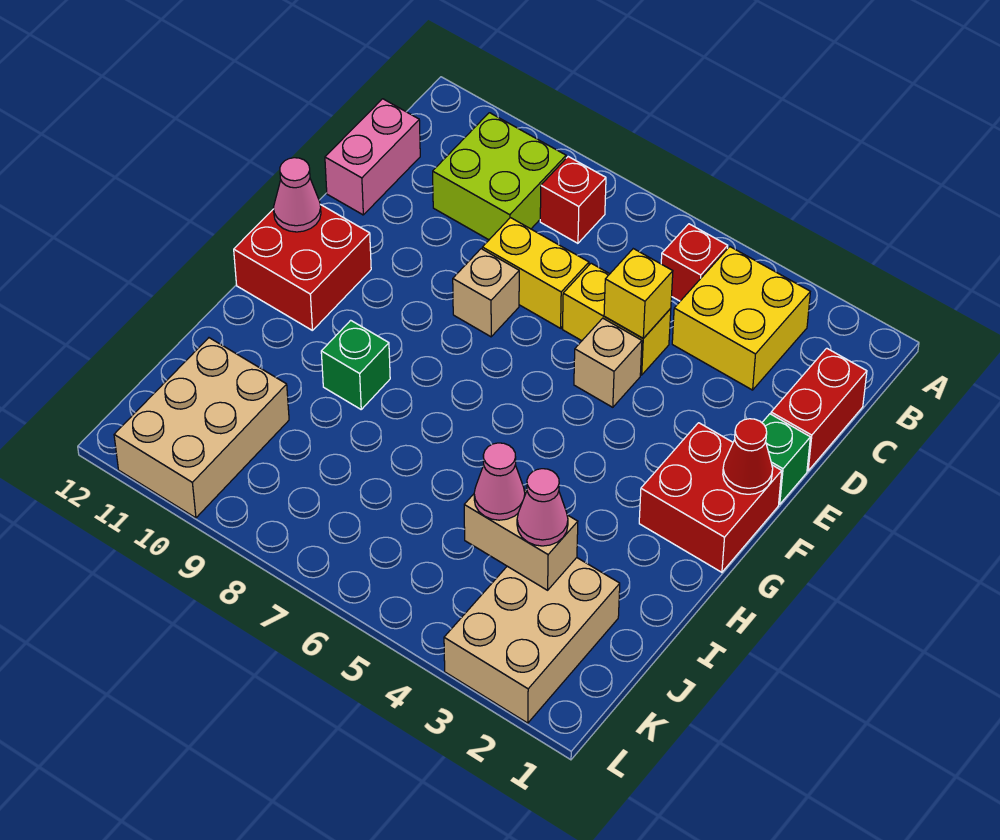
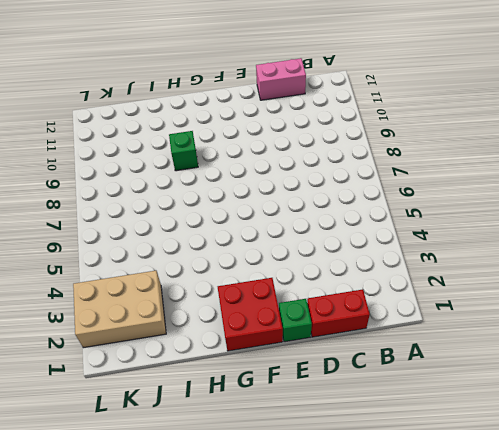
none -> yellow brick B3:C4 level 1
none -> red brick B5 level 1
none -> red brick B8 level 1

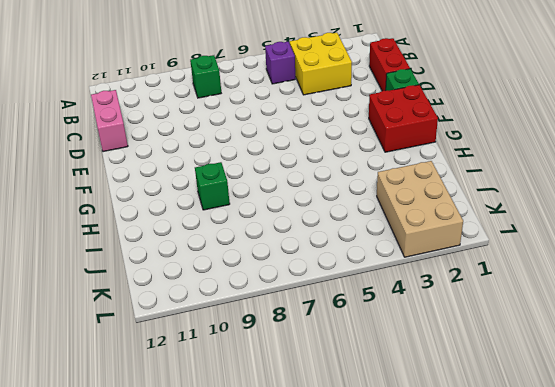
purple brick B5 level 1 -> red brick B5 level 1
green brick B8 level 1 -> red brick B8 level 1
none -> lime brick B9:C10 level 1
none -> yellow brick D5:D6 level 1
none -> yellow brick D7:D8 level 1

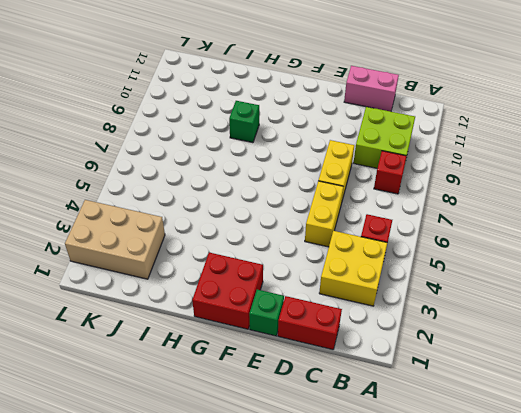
none -> tan brick E5 level 1
none -> tan brick E8 level 1
none -> red brick F11:G12 level 1

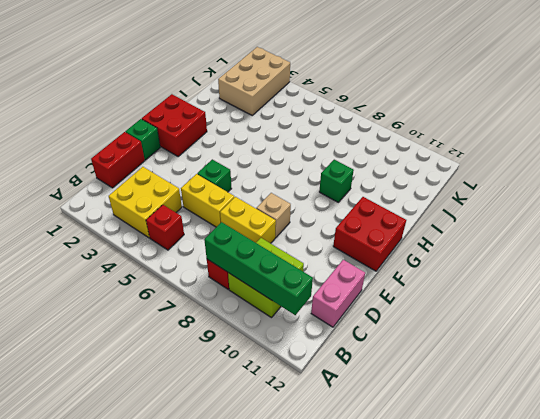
green brick B8:B11 level 2 -> none
green brick E5 level 1 -> tan brick E5 level 1
none -> tan brick J10:L11 level 1
none -> yellow brick D5 level 2
none -> red cone F1 level 2

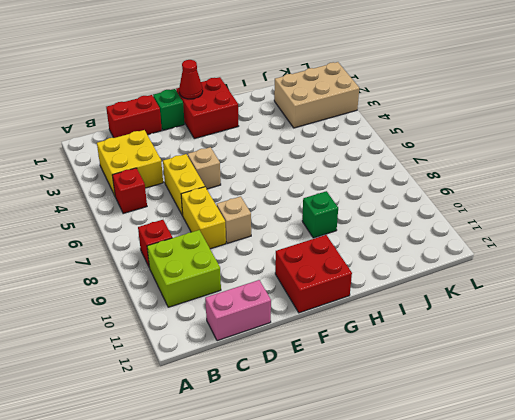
none -> tan brick J10:L11 level 1
none -> yellow brick D5 level 2
none -> pink cone F12 level 2

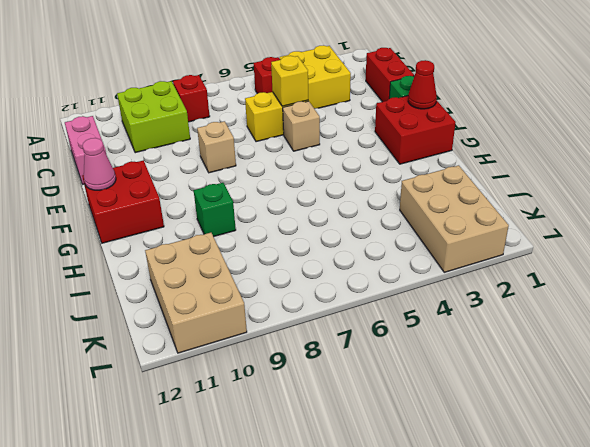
none -> yellow brick D7:D8 level 1
none -> tan brick J3:J4 level 2
none -> pink cone J3 level 3

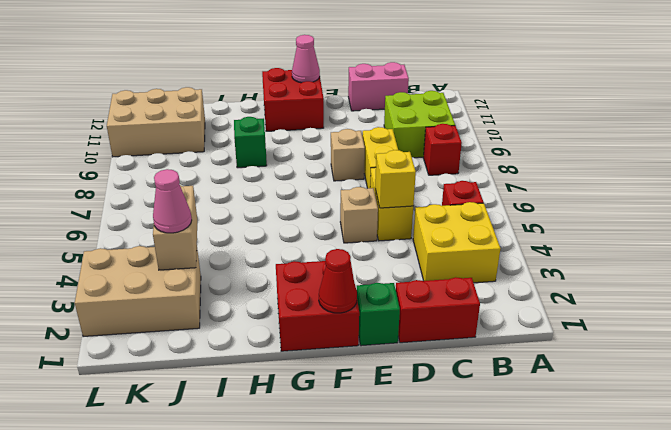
none -> pink cone J4 level 3

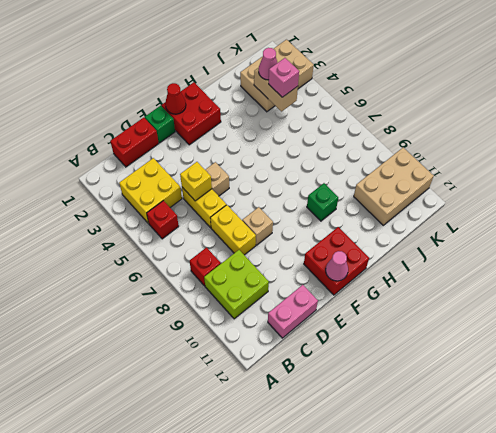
pink brick J4 level 3 -> pink cone J4 level 3

